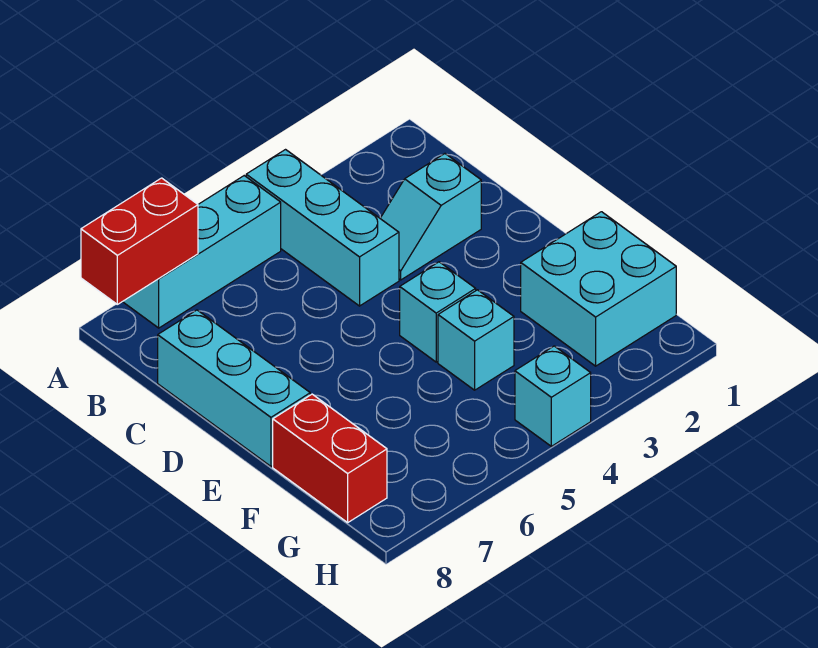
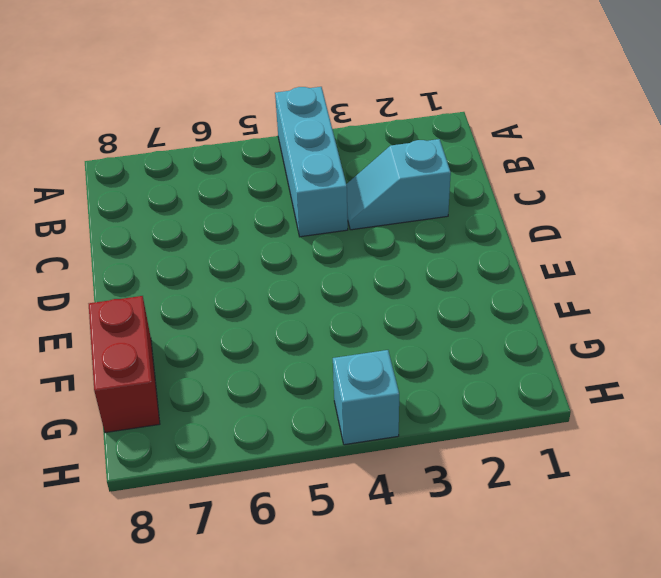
none -> cyan brick A5:A7 level 1
none -> cyan brick C8:E8 level 1

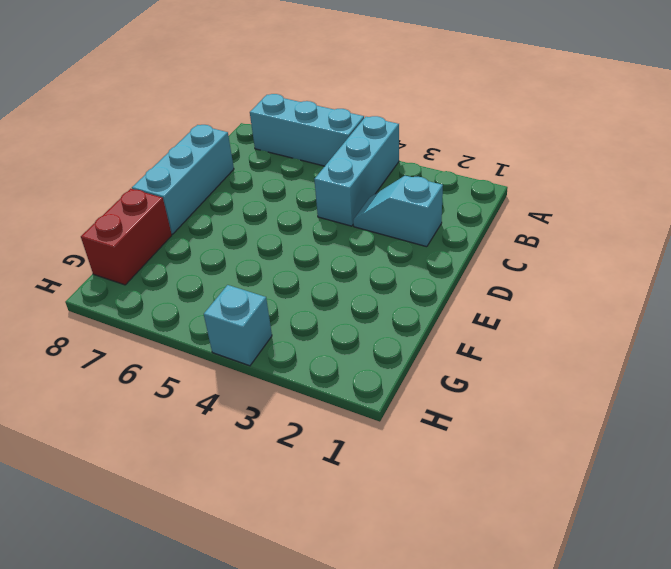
none -> cyan brick E4 level 1
none -> cyan brick F1:G2 level 1

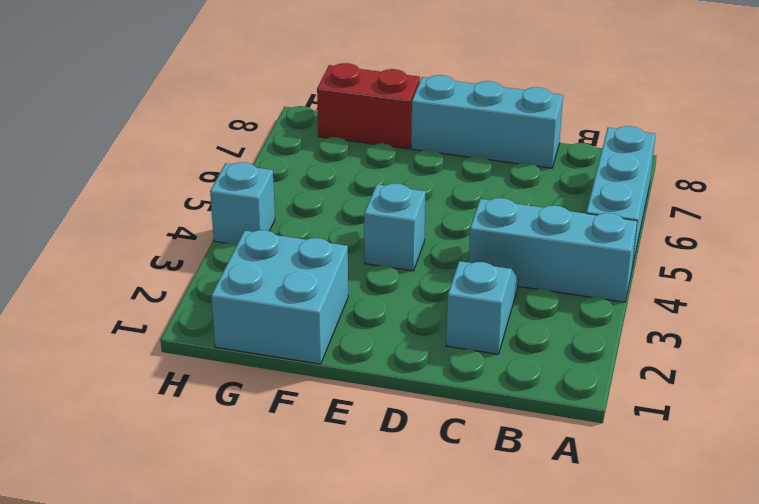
none -> cyan brick F4 level 1
none -> red brick A7:A8 level 2

